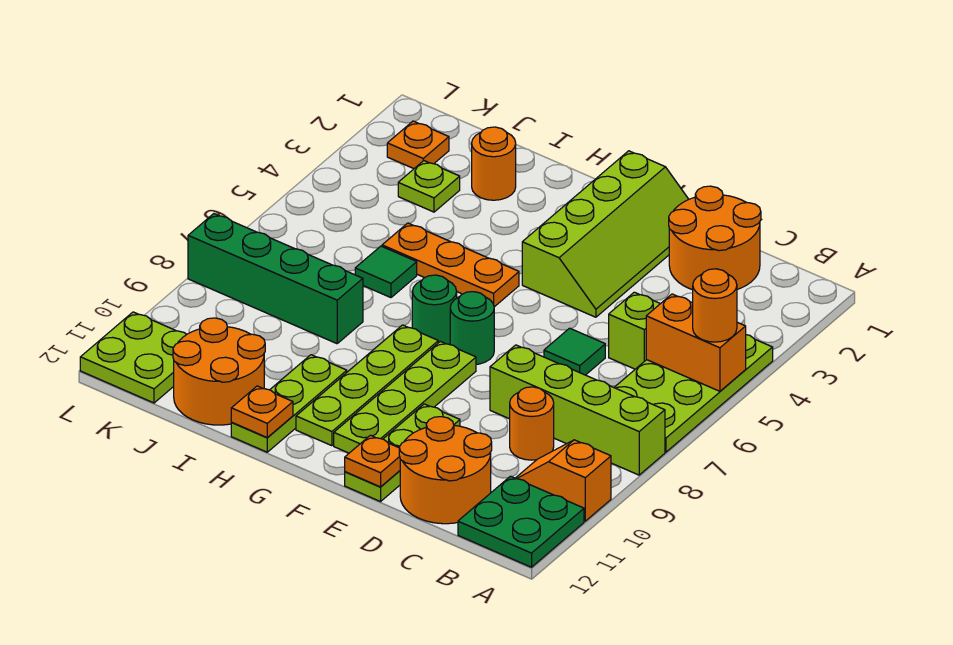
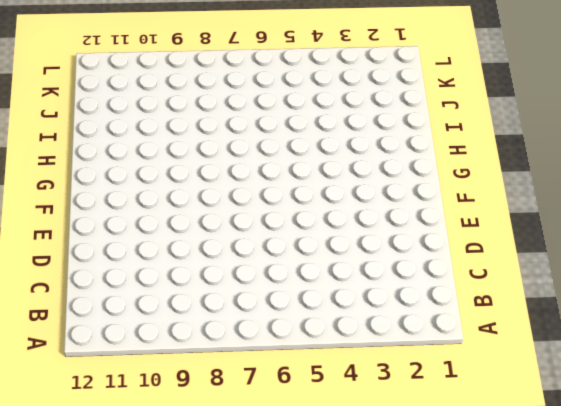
none -> lime plate A4:B7 level 1
none -> lime brick A8:D8 level 1
none -> orange slope A10:B10 level 1 top A

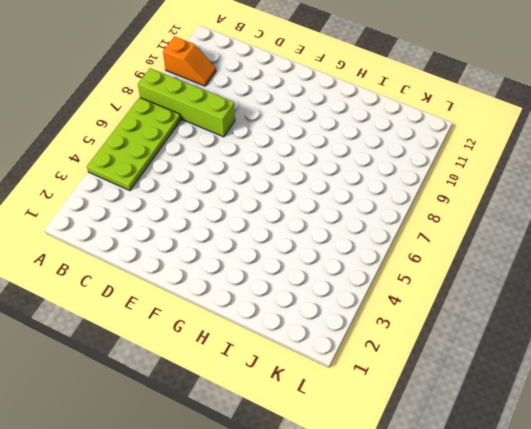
none -> green plate A11:B12 level 1
none -> orange round brick C1:D2 level 1
none -> lime brick C5 level 1

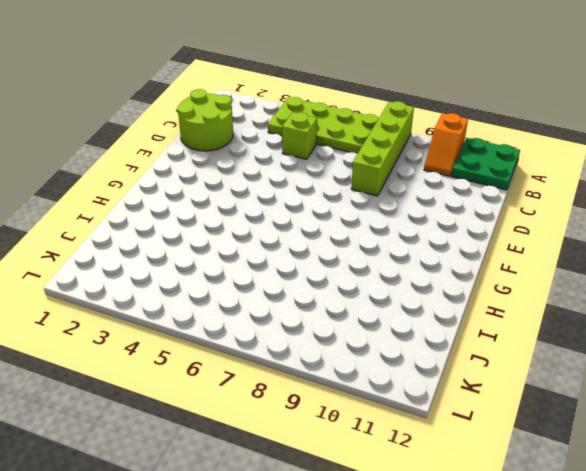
lime round brick C1:D2 level 1 -> orange round brick C1:D2 level 1
none -> orange round brick C9 level 1
none -> orange round brick C11:D12 level 1
none -> green tile D6 level 1

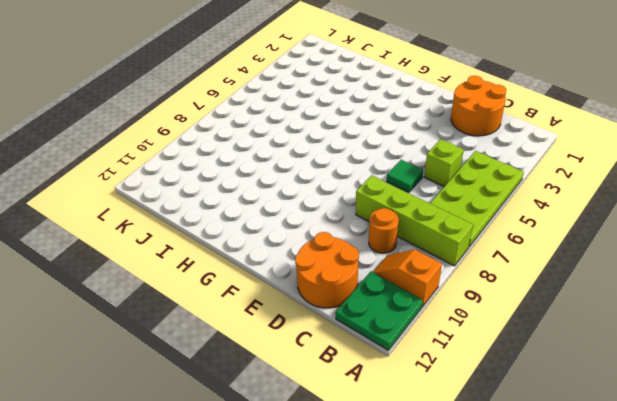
none -> lime slope E1:F4 level 1 top F
none -> lime plate E10:E12 level 1
none -> green round brick F7 level 1

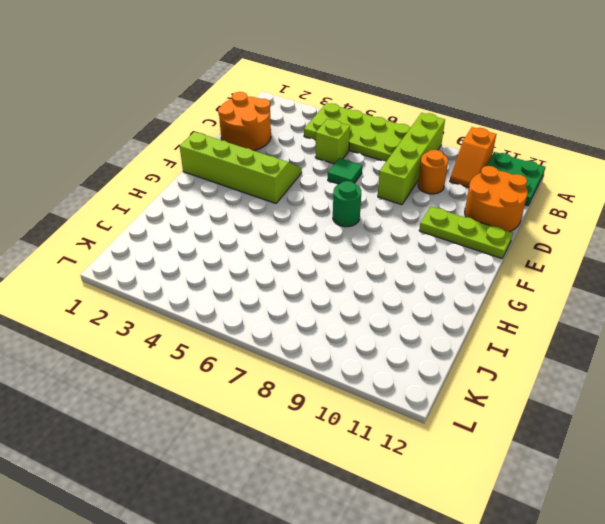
none -> lime plate F8:F11 level 1
none -> orange plate G5:I5 level 1
none -> green round brick G7 level 1

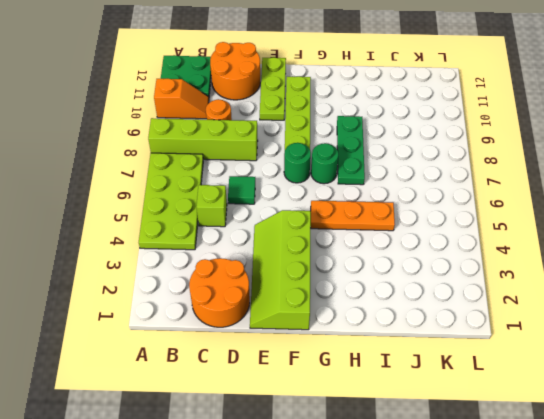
green plate H7:H9 level 1 -> none
none -> lime plate G8:G11 level 1
none -> lime plate H10:H12 level 1
none -> orange round brick I2 level 1

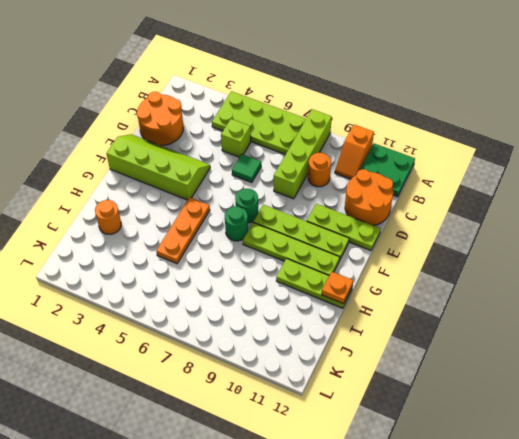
none -> green tile I6 level 1
none -> green brick I8:L8 level 1
none -> orange round brick I11:J12 level 1

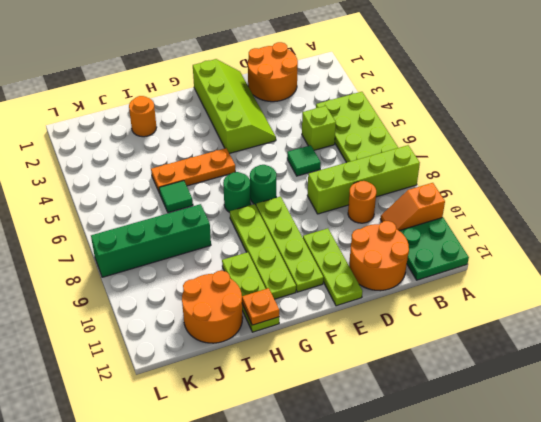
none -> lime plate J3 level 1
none -> orange plate K2 level 1
none -> lime plate K11:L12 level 1

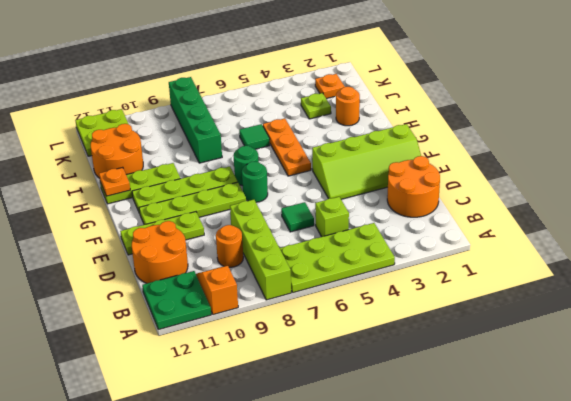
none -> orange brick A5:B5 level 2
none -> orange plate E12 level 2
none -> orange round brick A5 level 3

